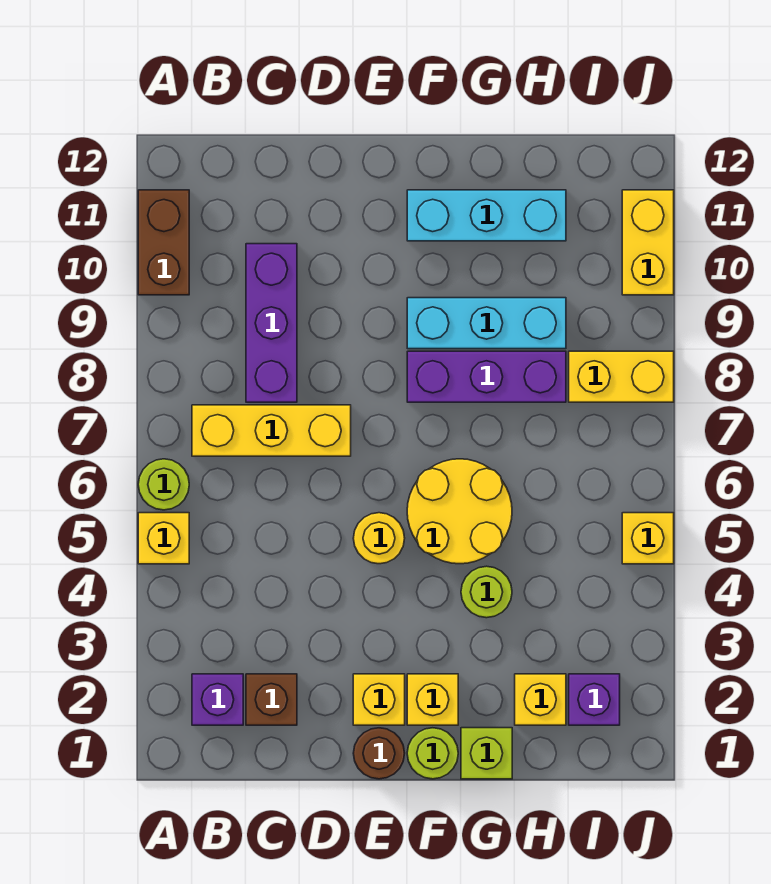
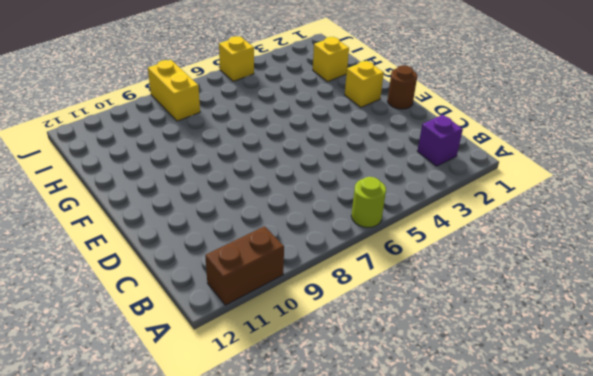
none -> yellow brick A5 level 1
none -> yellow brick B7:D7 level 1
none -> brown brick C2 level 1

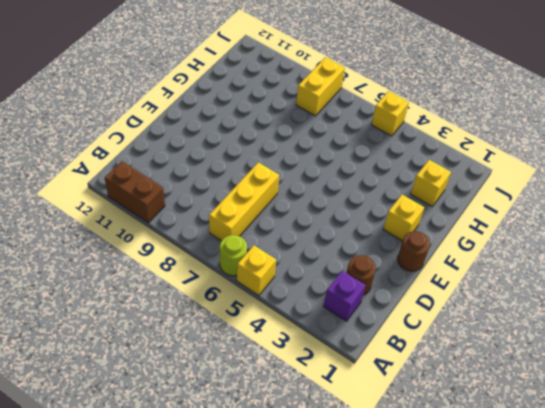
brown round brick C2 level 1 -> brown brick C2 level 1
none -> purple brick C8:C10 level 1
none -> yellow brick E2 level 1
none -> yellow round brick E5 level 1

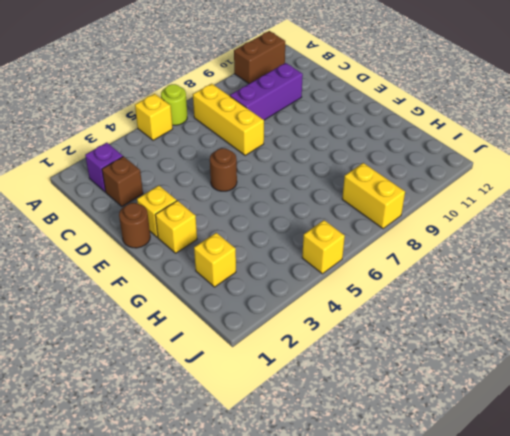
brown round brick E5 level 1 -> yellow round brick E5 level 1
none -> lime round brick F1 level 1
none -> yellow round brick F5:G6 level 1
none -> purple brick F8:H8 level 1

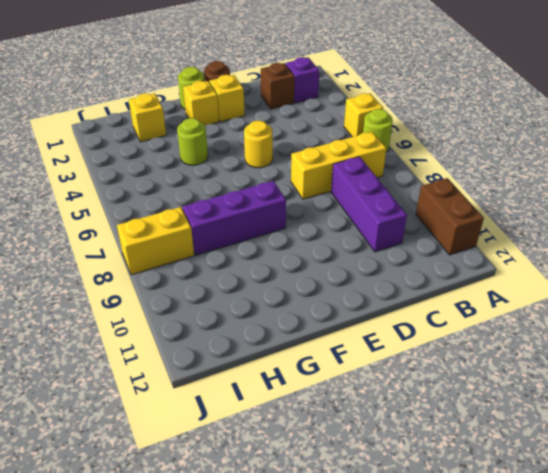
none -> yellow round brick F5:G6 level 1
none -> cyan brick F9:H9 level 1
none -> cyan brick F11:H11 level 1

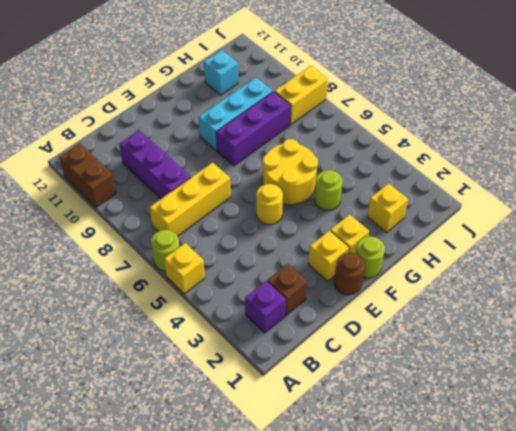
cyan brick H11 level 1 -> cyan brick F11:H11 level 1
none -> lime brick G1 level 1
none -> purple brick I2 level 1
none -> yellow brick J5 level 1

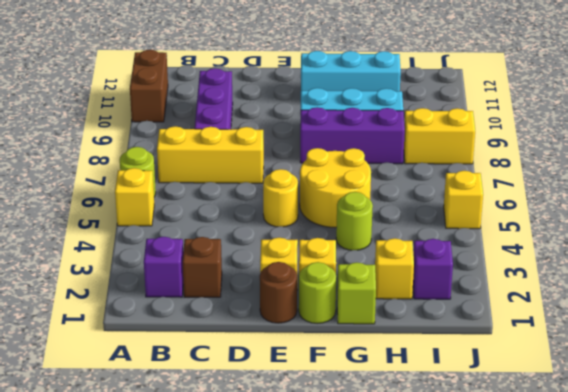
none -> yellow brick J10:J11 level 1

